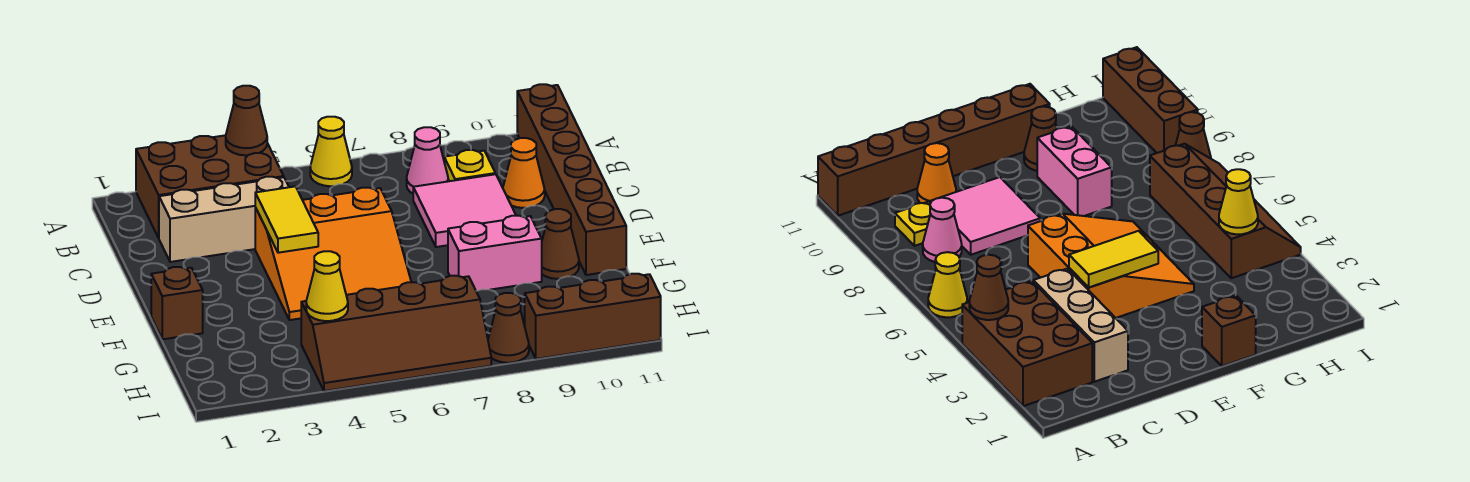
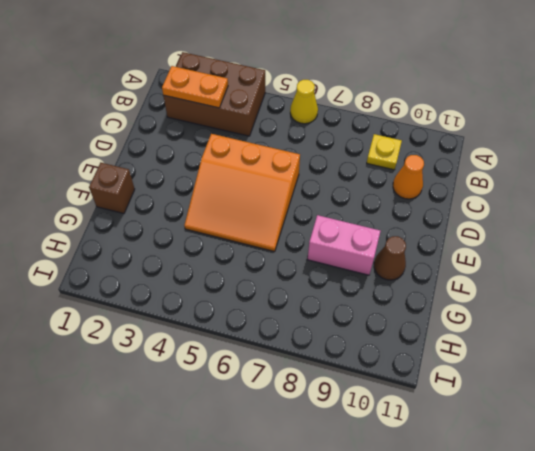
orange plate B2:B3 level 2 -> none
none -> brown brick A11:F11 level 1
none -> pink cone B8 level 1
none -> tan brick C2:C4 level 1

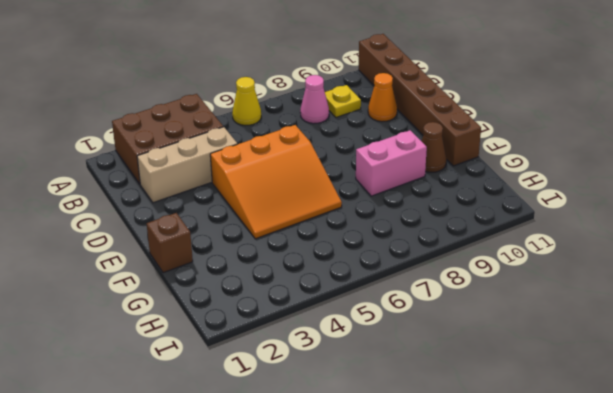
none -> pink tile C8:D9 level 1
none -> brown slope H4:I7 level 1 top H
none -> brown cone I8 level 1

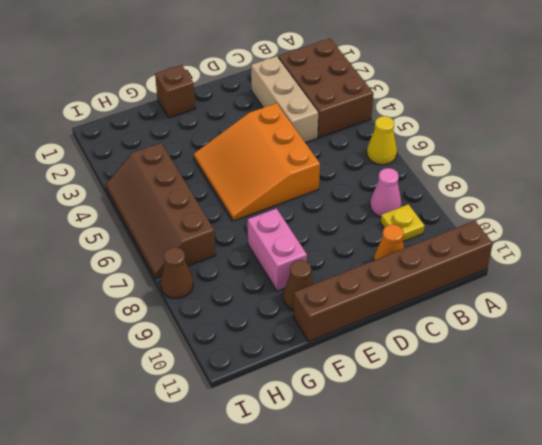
none -> pink tile C8:D9 level 1
none -> brown brick I9:I11 level 1
none -> brown cone A4 level 2

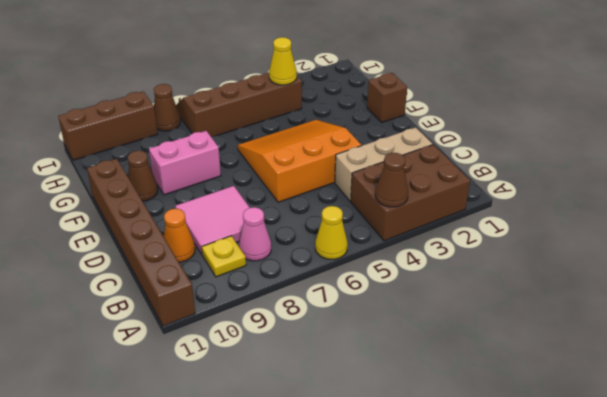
none -> yellow tile D4:E4 level 2

